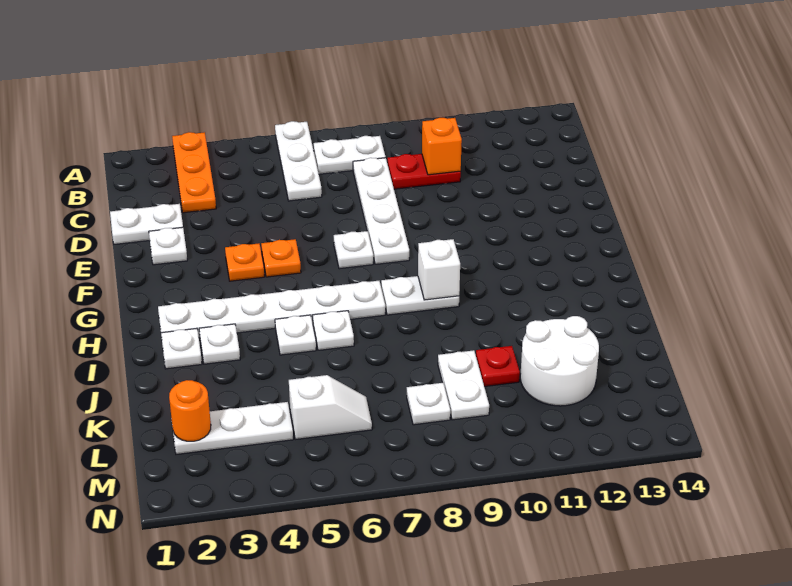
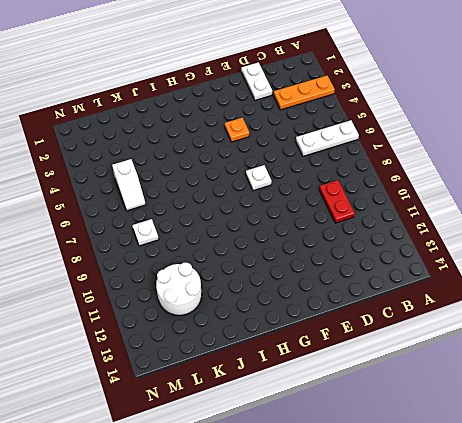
none -> white plate B7:B8 level 1
none -> white plate C8:F8 level 1
none -> white plate E2 level 1

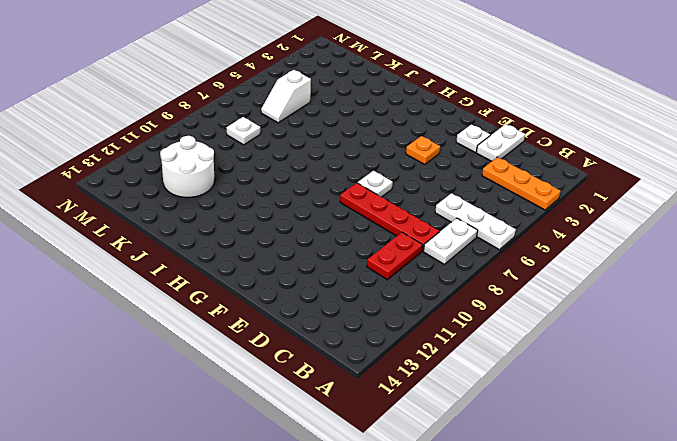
red plate C8:F8 level 1 -> white plate C8:F8 level 1
none -> orange plate F5 level 1
none -> white plate H2:H7 level 1
none -> white plate H8:H9 level 1

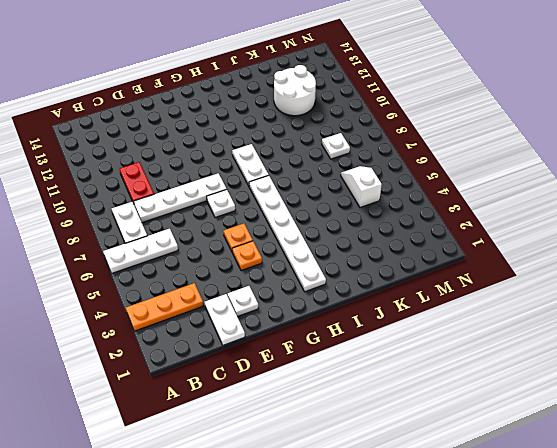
none -> white plate I2 level 1
none -> white plate I3 level 1
none -> white plate I5 level 1

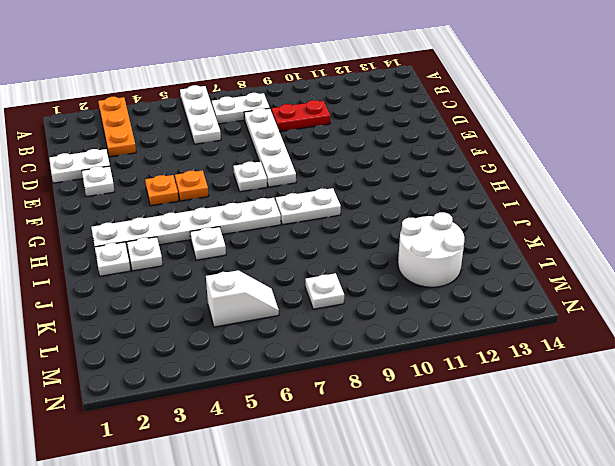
none -> white plate I6 level 1
none -> white plate K9:L9 level 1
none -> red plate K10 level 1

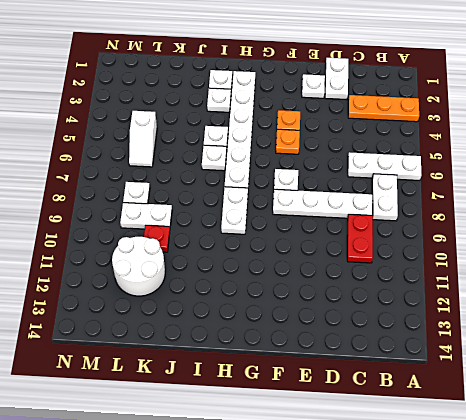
none -> white plate L2:L4 level 1
none -> orange brick C10 level 2
none -> white brick H9 level 2

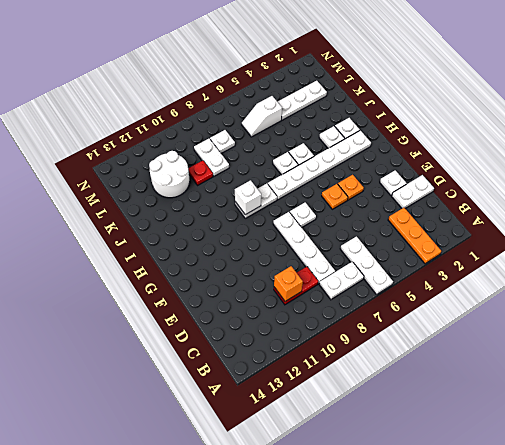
none -> orange round brick L2 level 2

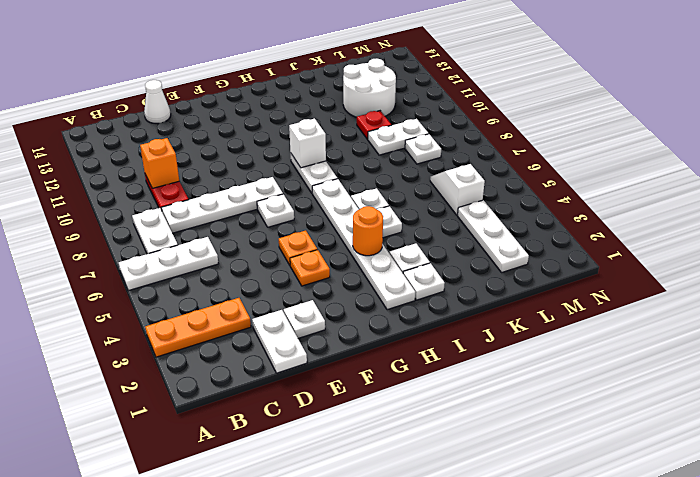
white cone D14 level 1 -> none
orange round brick H4 level 2 -> orange round brick L2 level 2

